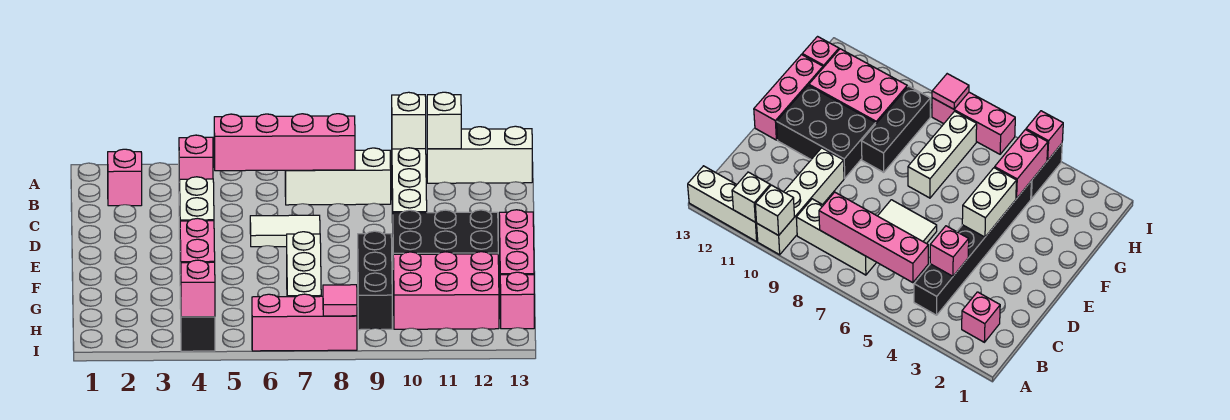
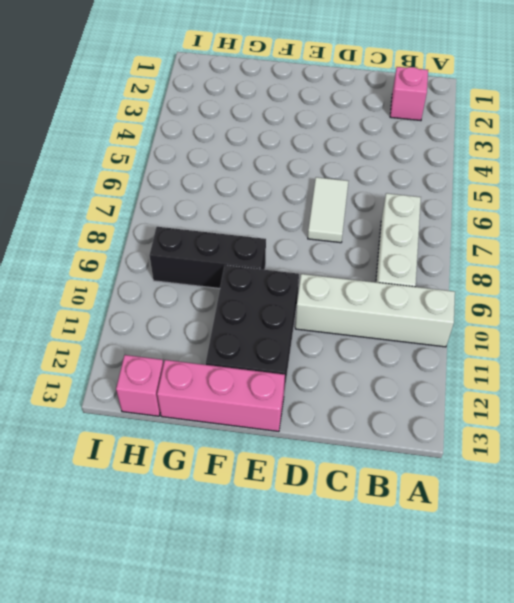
none -> white brick A11:A13 level 1
none -> black brick B4:G4 level 1
none -> white brick F7:H7 level 1

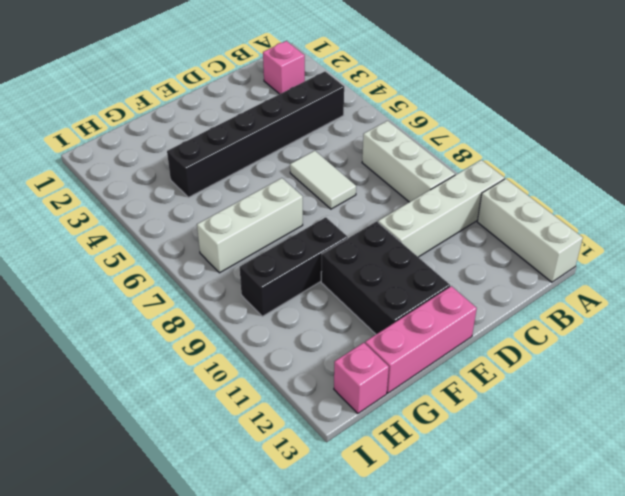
none -> pink brick G10:H12 level 1
none -> black brick H4:I4 level 1
none -> pink brick I6:I8 level 1

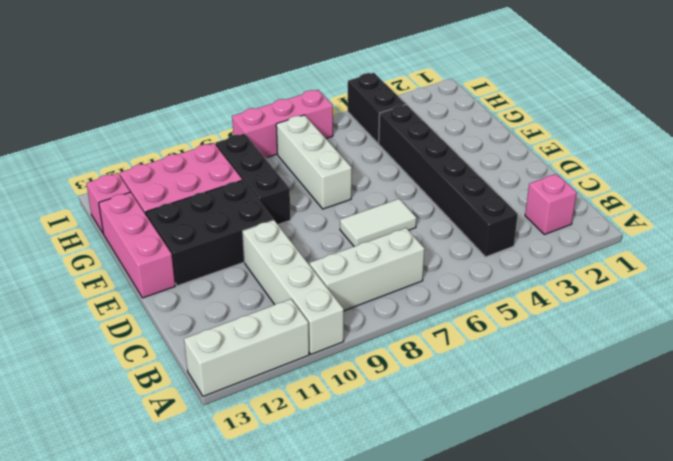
none -> white brick A10 level 2
none -> white brick A11 level 2
none -> pink brick B5:B8 level 2

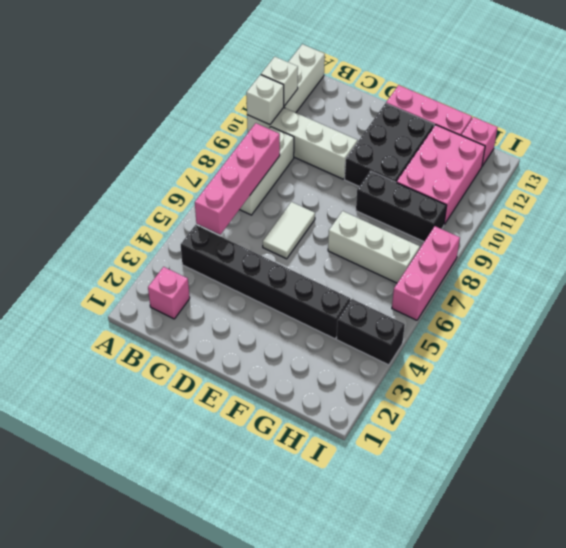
none -> pink brick C4 level 2
none -> white brick E4:F4 level 2
none -> pink brick G4:H4 level 2

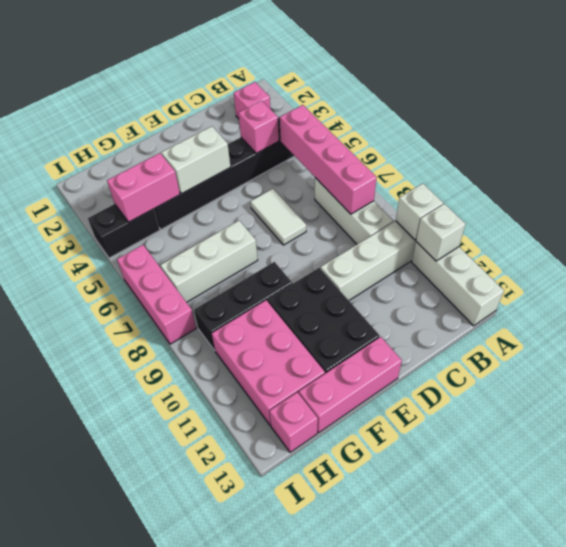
none -> pink brick I4 level 2
none -> pink tile I8 level 2

